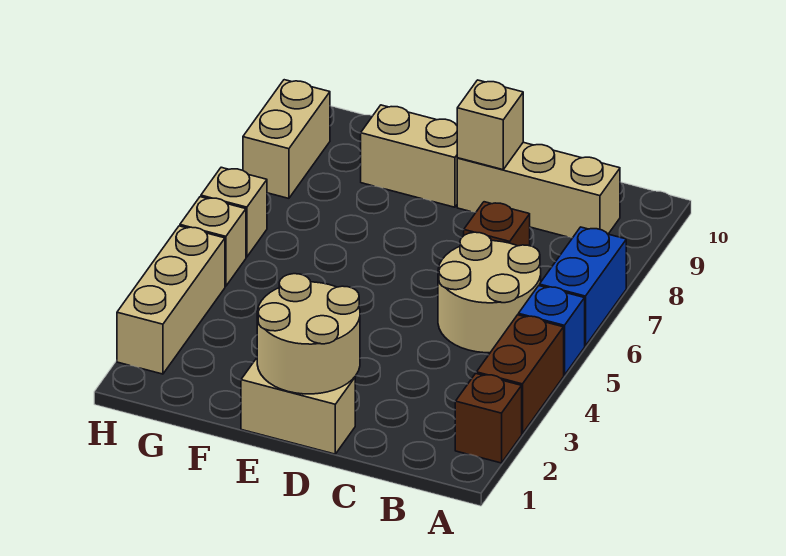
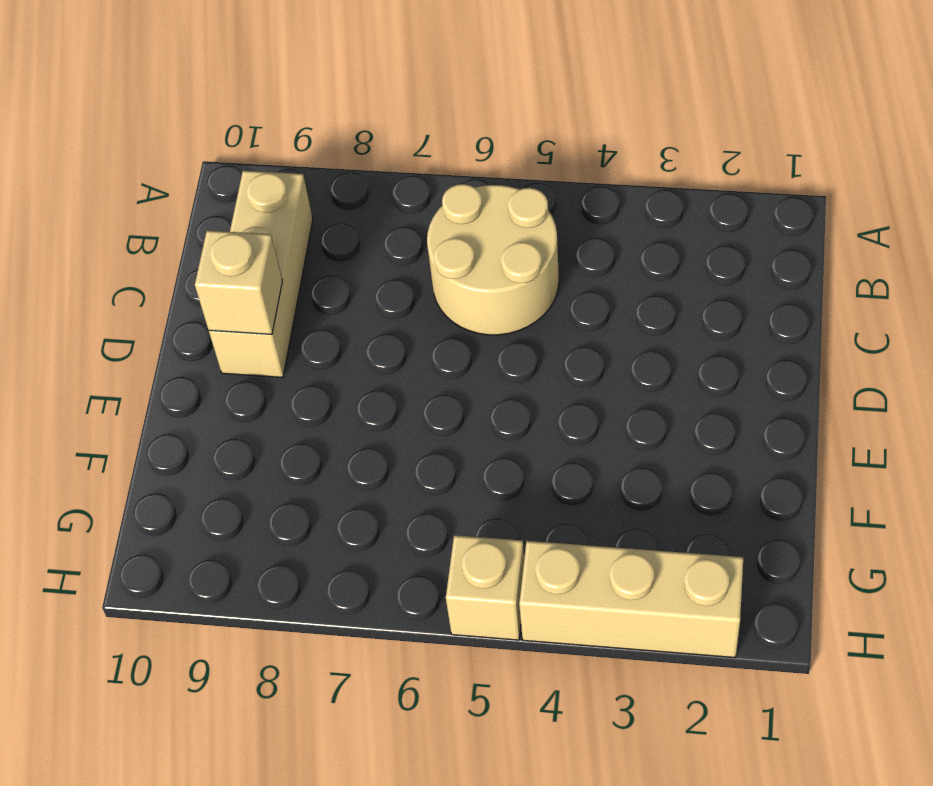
none -> brown brick A2 level 1
none -> brown brick A3:A4 level 1
none -> blue brick A5 level 1

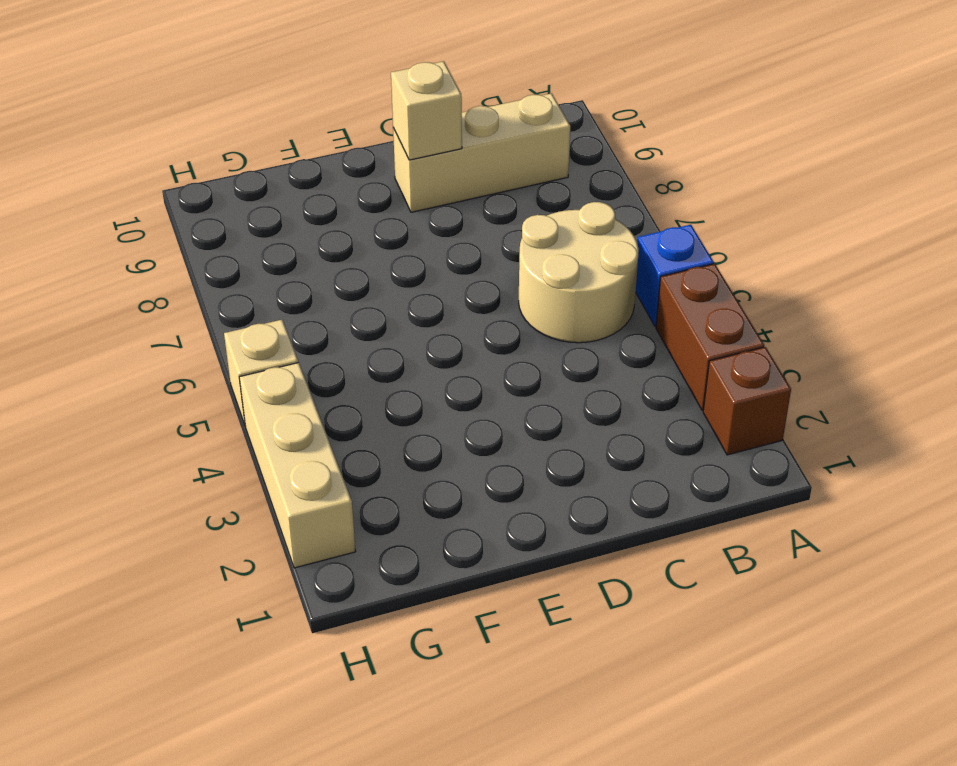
none -> blue brick A6:A7 level 1
none -> brown brick C7 level 1
none -> tan brick D1:E1 level 1

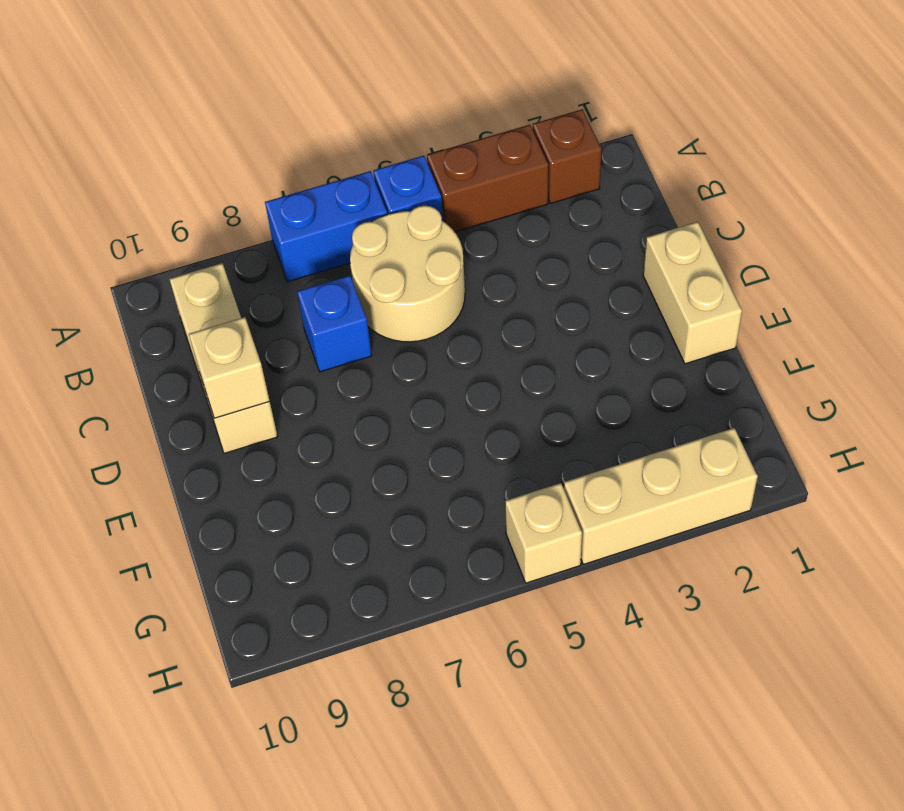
blue brick C7 level 1 -> brown brick C7 level 1
none -> tan brick E9:F9 level 1
none -> tan brick H6 level 1
none -> tan brick H8:H9 level 1

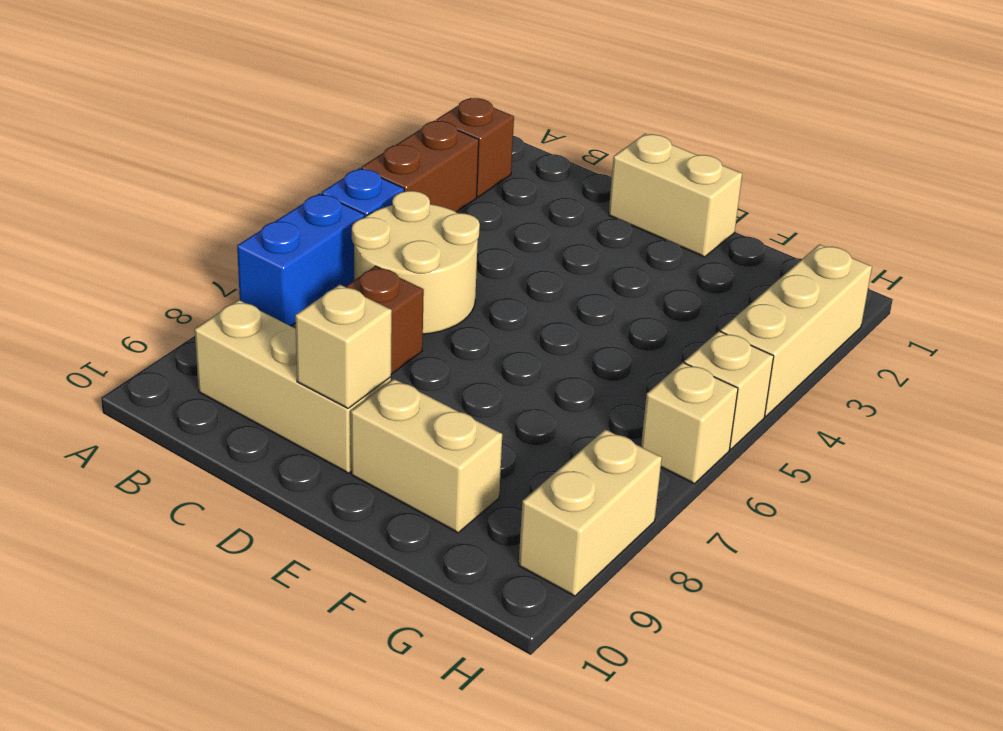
none -> tan round brick D1:E2 level 2

